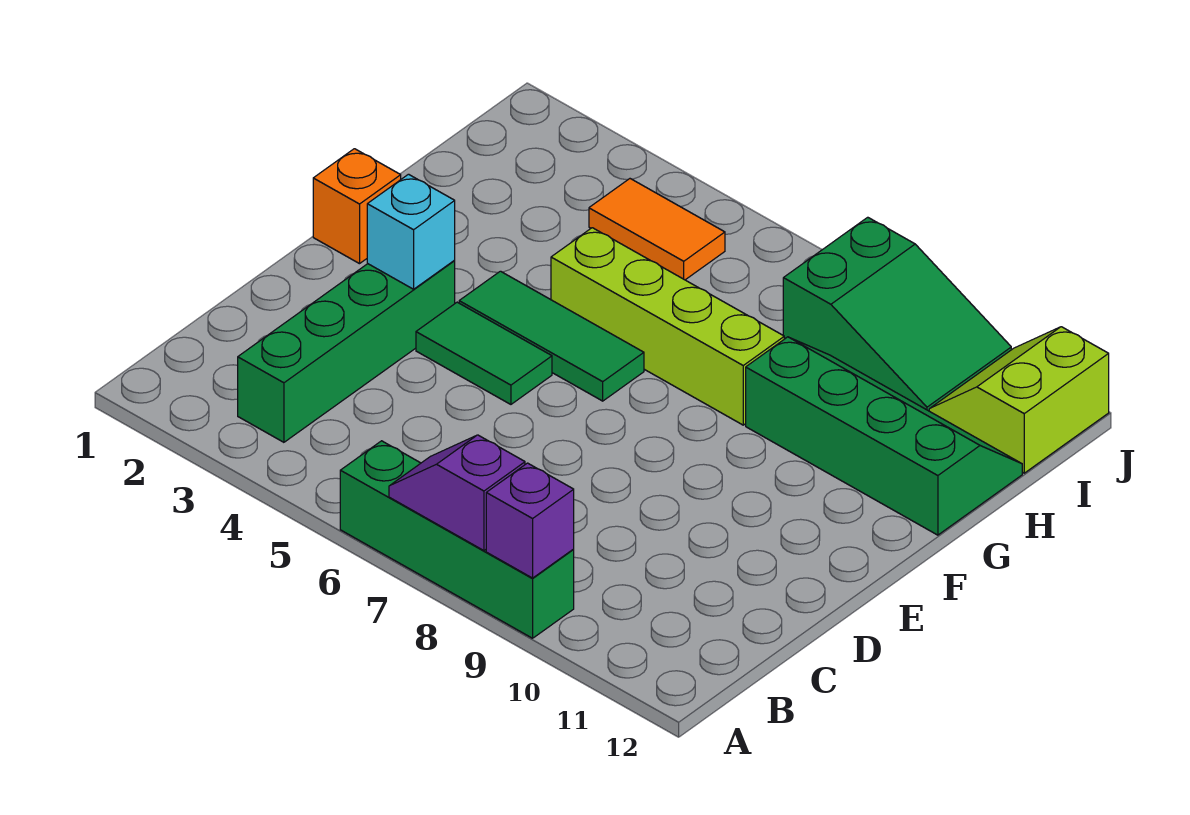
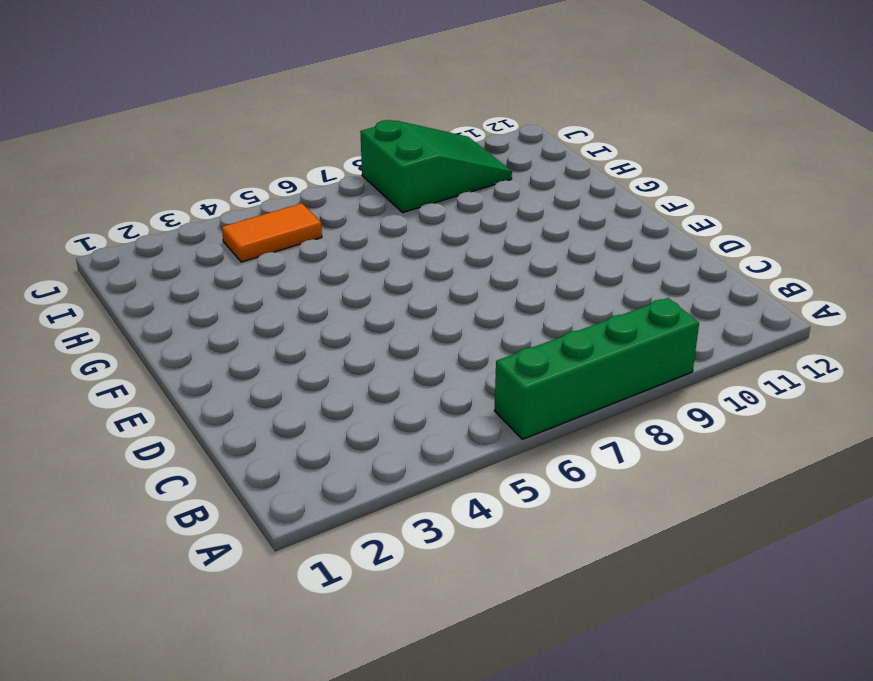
none -> green brick B3:E3 level 1
none -> green tile E4:E5 level 1
none -> orange brick F1 level 1

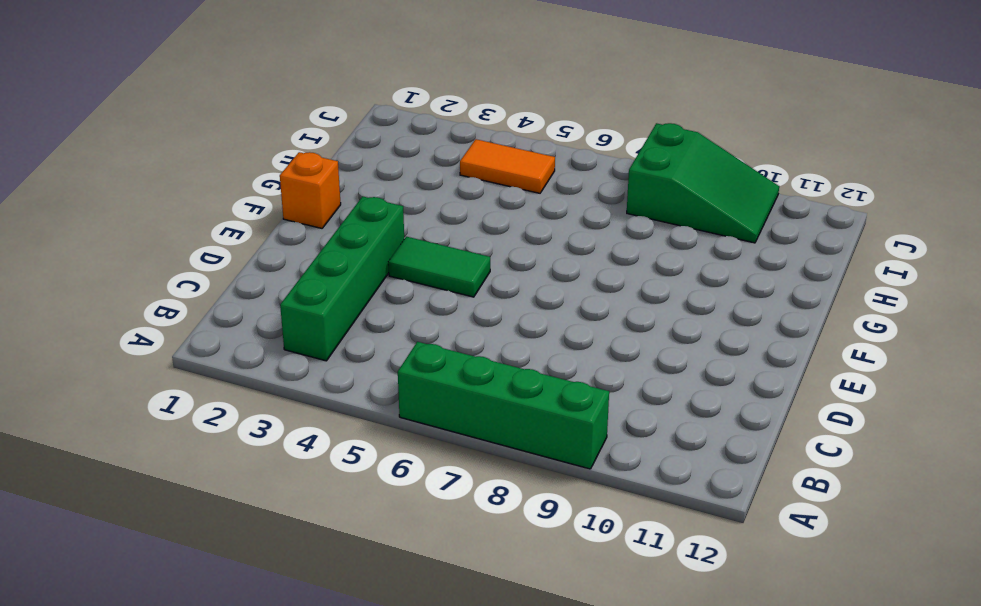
none -> green tile F4:F6 level 1
none -> lime brick G5:G8 level 1
none -> green slope G9:H12 level 1 top G

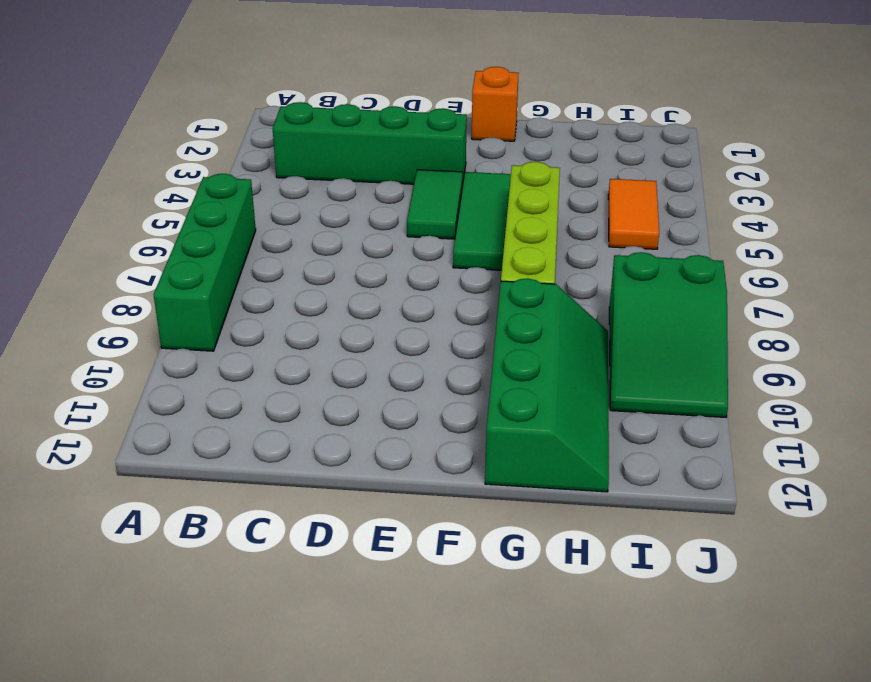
none -> lime slope I11:J12 level 1 top 12
none -> purple slope A7:A8 level 2 top 8
none -> purple brick A9 level 2

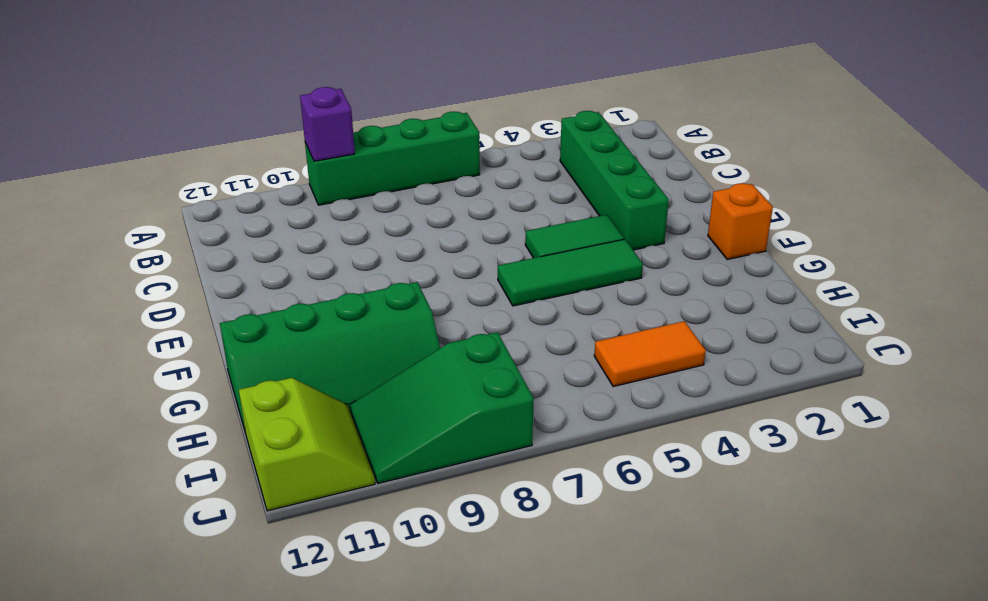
none -> lime brick G5:G8 level 1
none -> purple slope A7:A8 level 2 top 8
none -> cyan brick E3 level 2

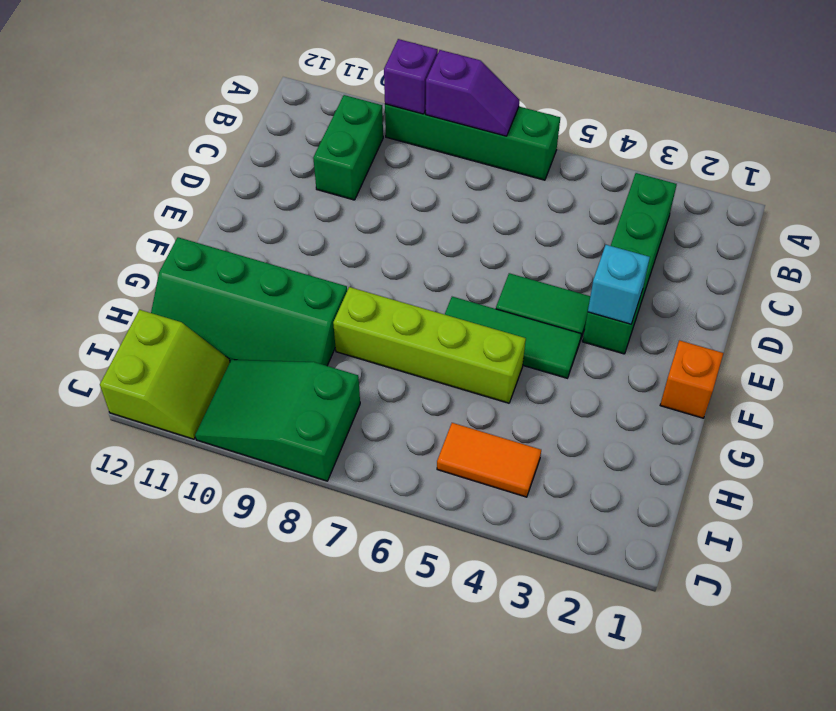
green brick B10:C10 level 1 -> none

